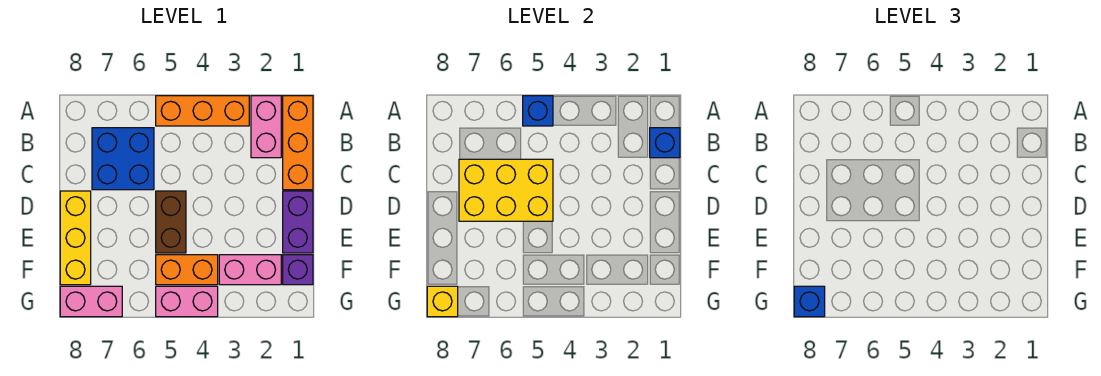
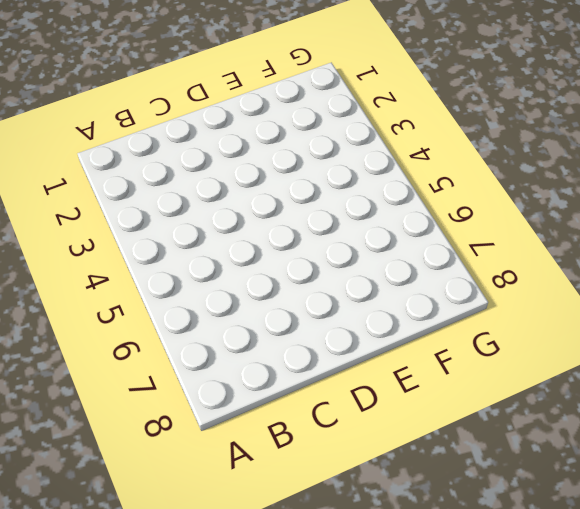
none -> orange brick A1:C1 level 1
none -> pink brick A2:B2 level 1
none -> orange brick A3:A5 level 1

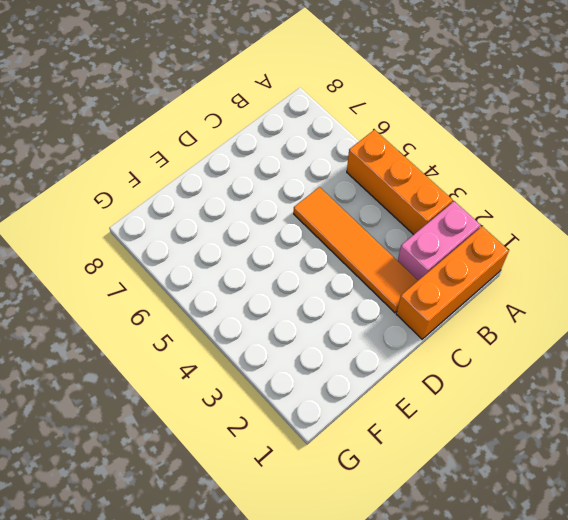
orange tile C2:C5 level 1 -> none
none -> blue brick B6:C7 level 1
none -> purple brick D1:E1 level 1
none -> brown brick D5:E5 level 1

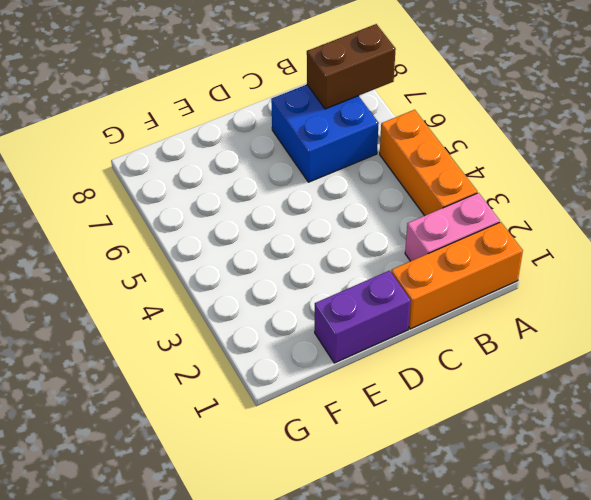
brown brick A7:B7 level 2 -> brown brick D5:E5 level 1
none -> yellow brick D8:F8 level 1
none -> purple brick F1 level 1
none -> pink brick F2:F3 level 1

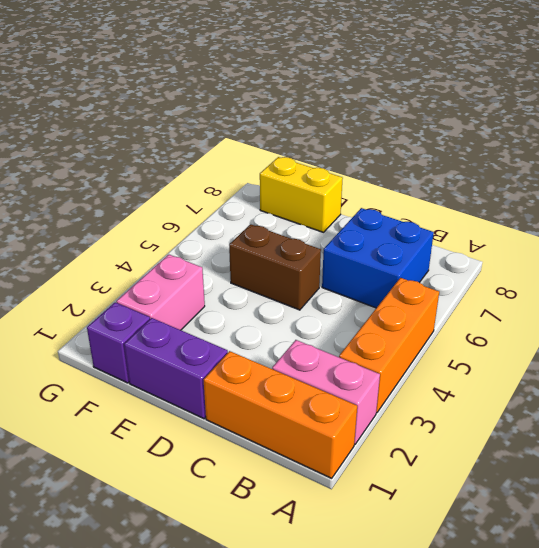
yellow brick E8:F8 level 1 -> yellow brick D8:F8 level 1
none -> orange brick F4:F5 level 1
none -> pink brick G4:G5 level 1
none -> pink brick G7:G8 level 1

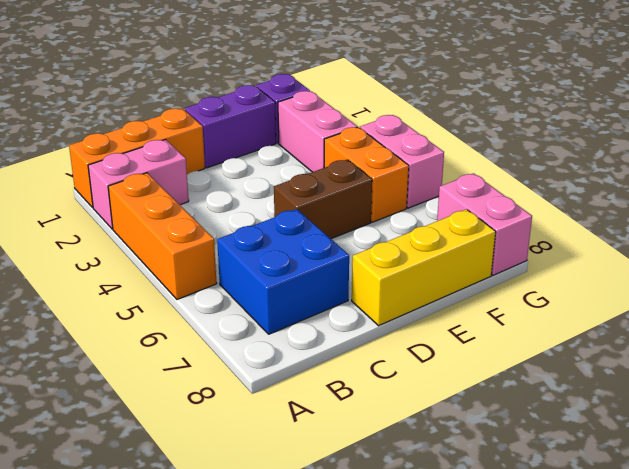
none -> blue brick A5 level 2
none -> blue brick B1 level 2
none -> yellow brick C5:D7 level 2

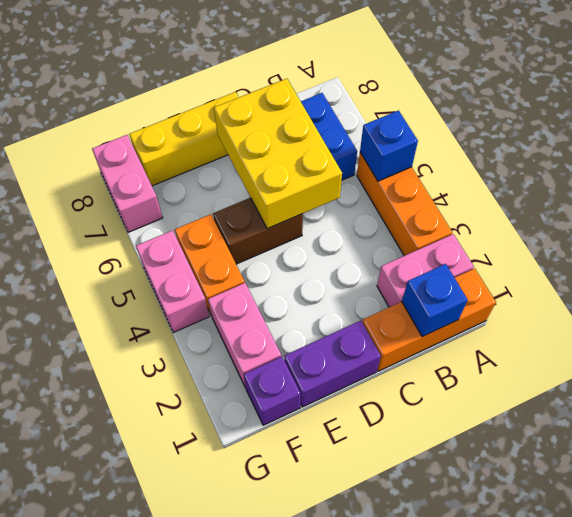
none -> yellow brick G8 level 2
none -> blue brick G8 level 3

